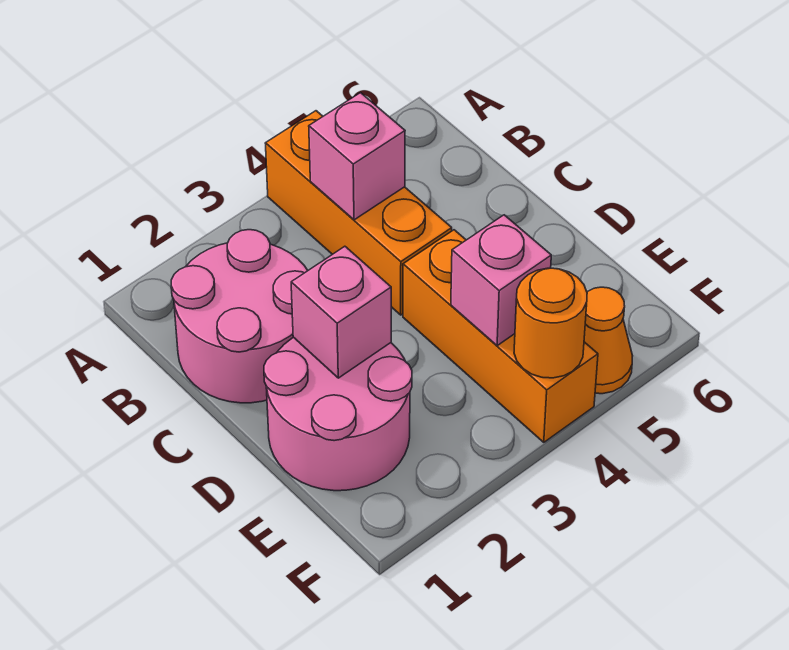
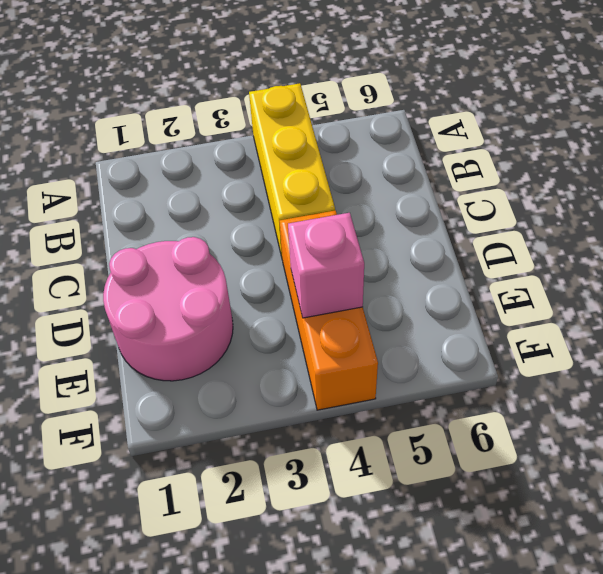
yellow brick A4:C4 level 1 -> orange brick A4:C4 level 1
none -> pink round brick B1:C2 level 1
none -> orange cone F5 level 1

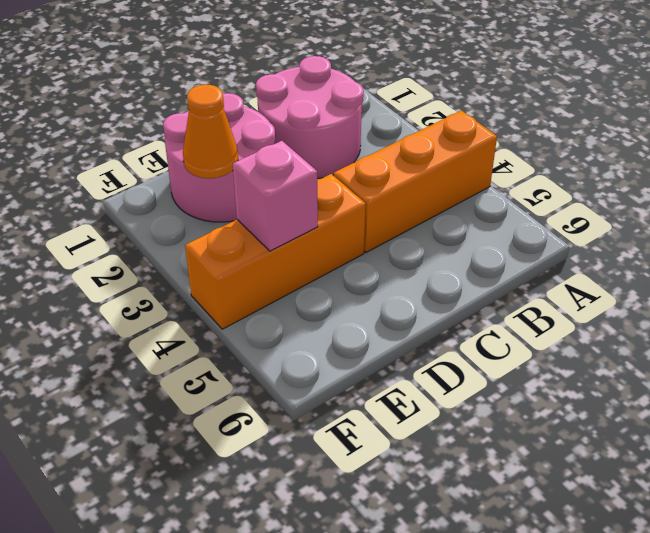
orange cone E2 level 2 -> orange cone F5 level 1
none -> pink brick B4 level 2
none -> pink brick D2 level 2

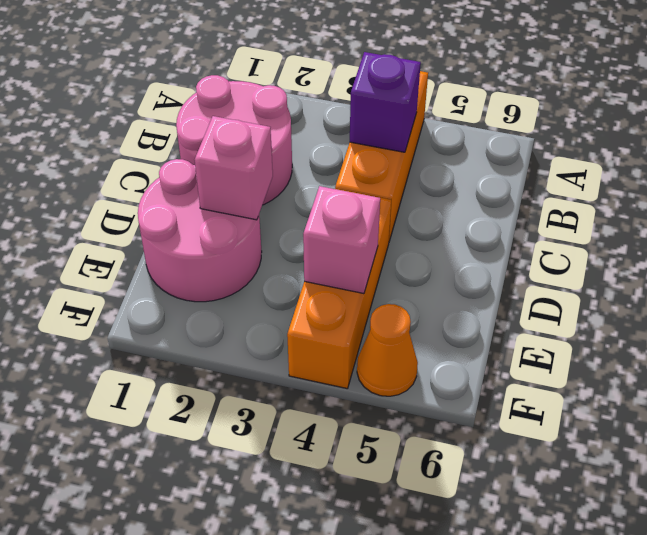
purple brick B4 level 2 -> pink brick B4 level 2
none -> orange round brick F4 level 2

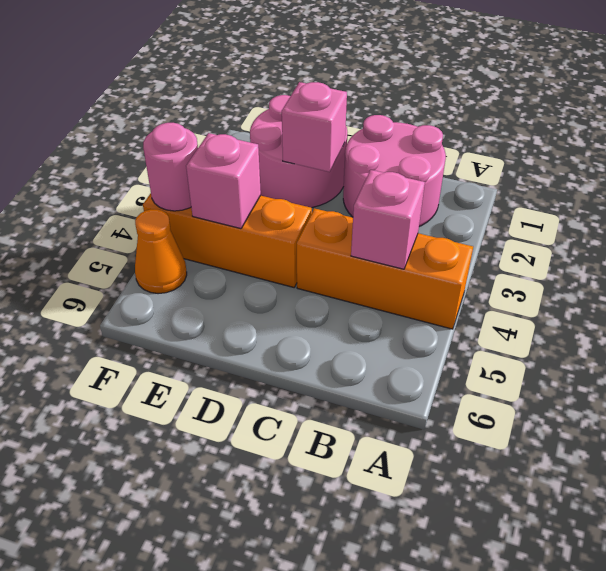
pink round brick F4 level 2 -> orange round brick F4 level 2

